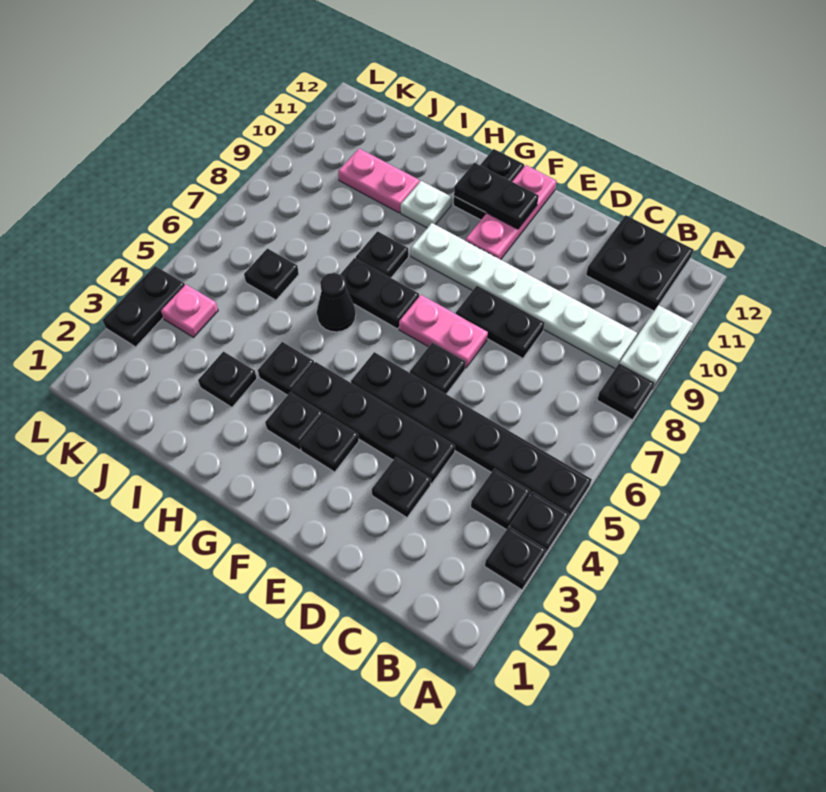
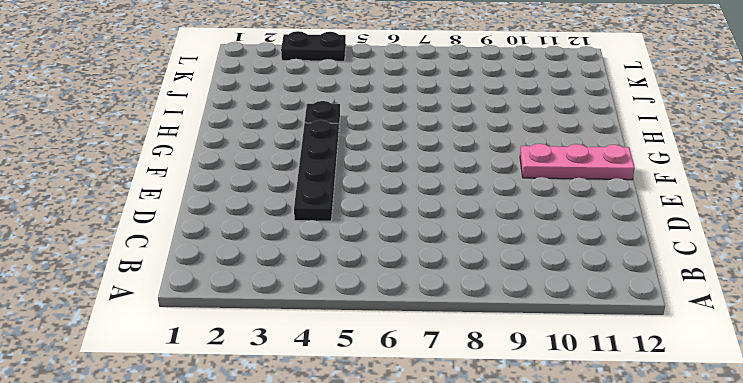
none -> black plate A3 level 1
none -> black plate A4 level 1
none -> black plate A5:F5 level 1

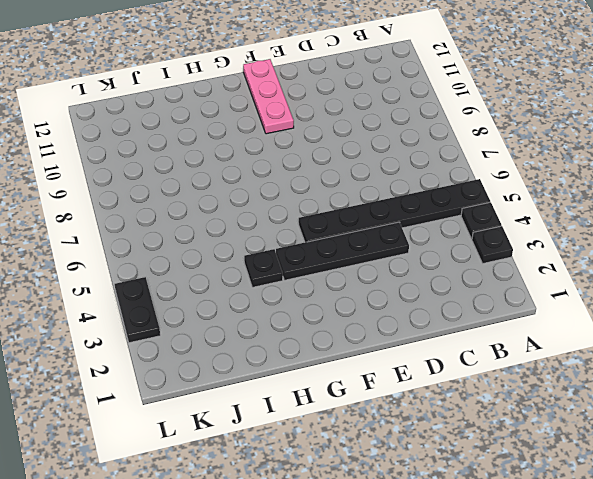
none -> black plate A8 level 1
none -> white plate A9:A10 level 1
none -> black plate B4 level 1

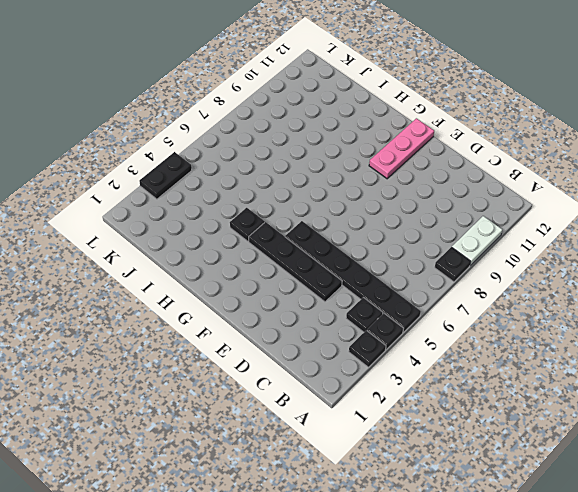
none -> white plate B9:G9 level 1
none -> black plate B11:C12 level 1
none -> black plate D3 level 1

